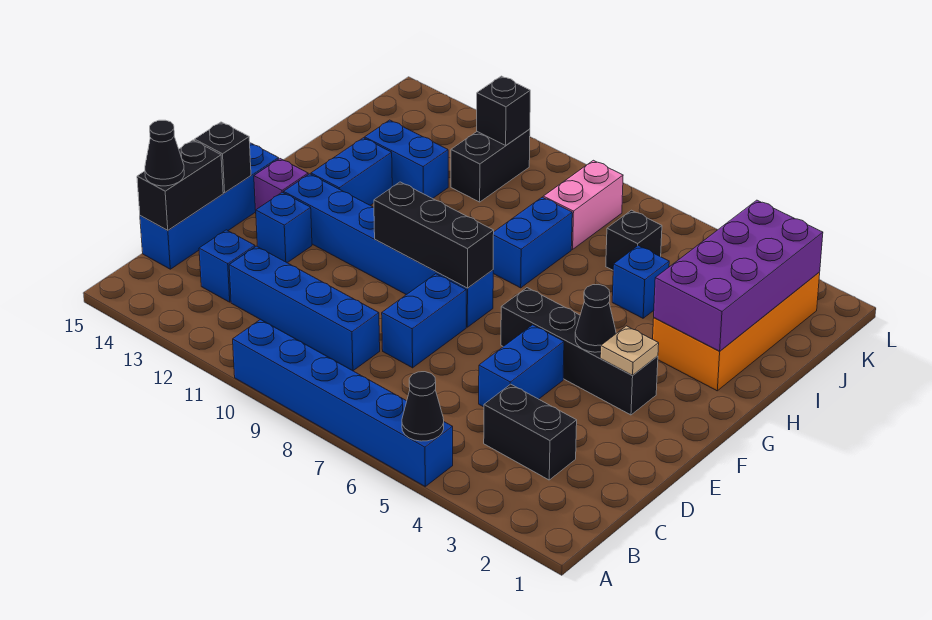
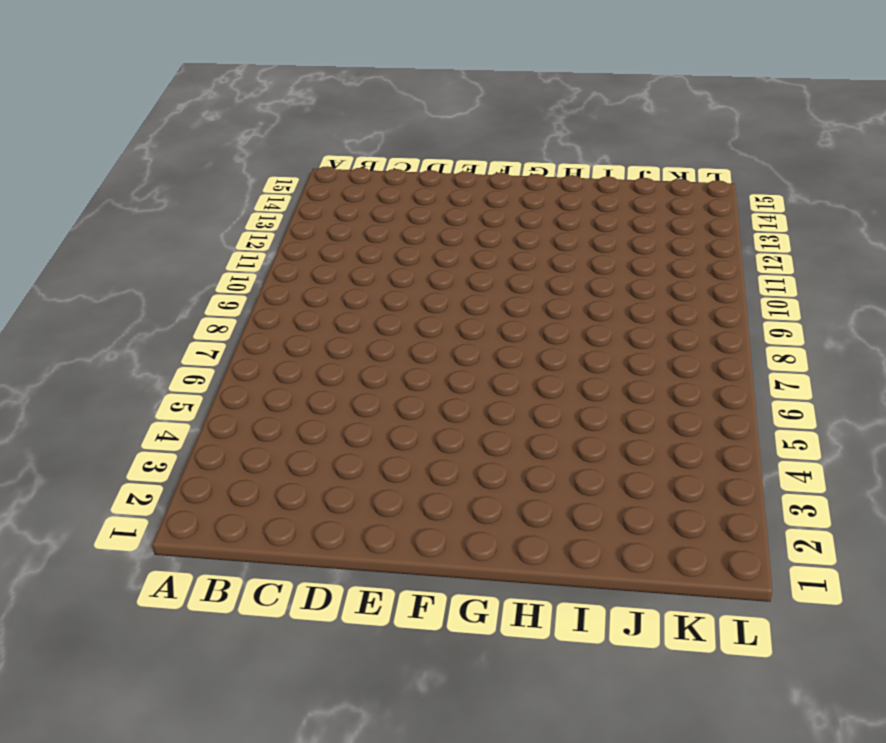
none -> blue brick A5:A10 level 1
none -> black brick C3:C4 level 1
none -> blue brick C9:C12 level 1

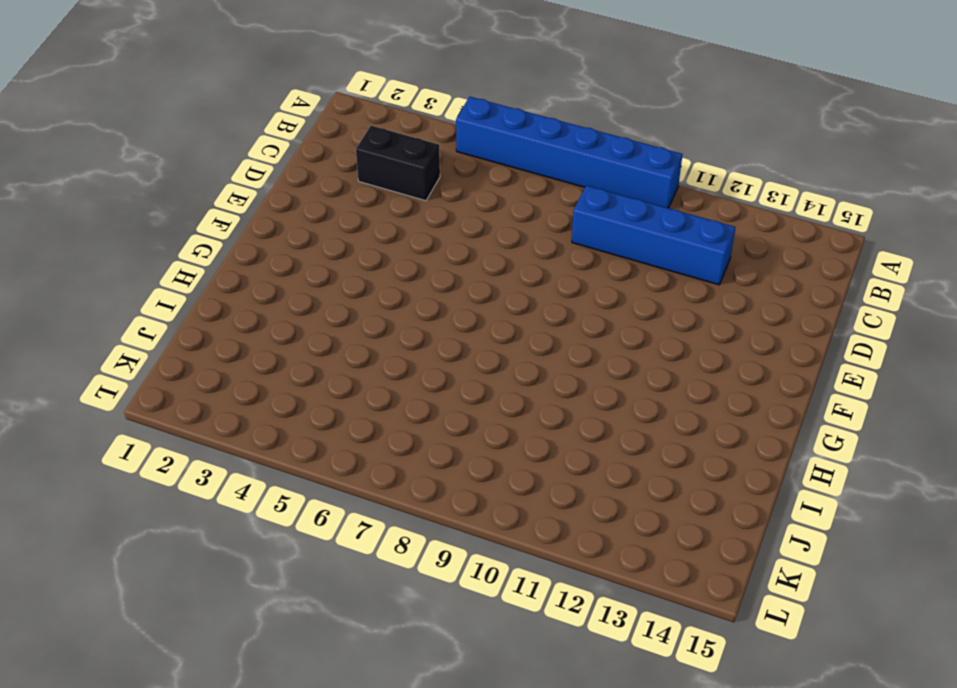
none -> blue brick C13 level 1
none -> blue brick C15:F15 level 1
none -> blue brick D5:E5 level 1

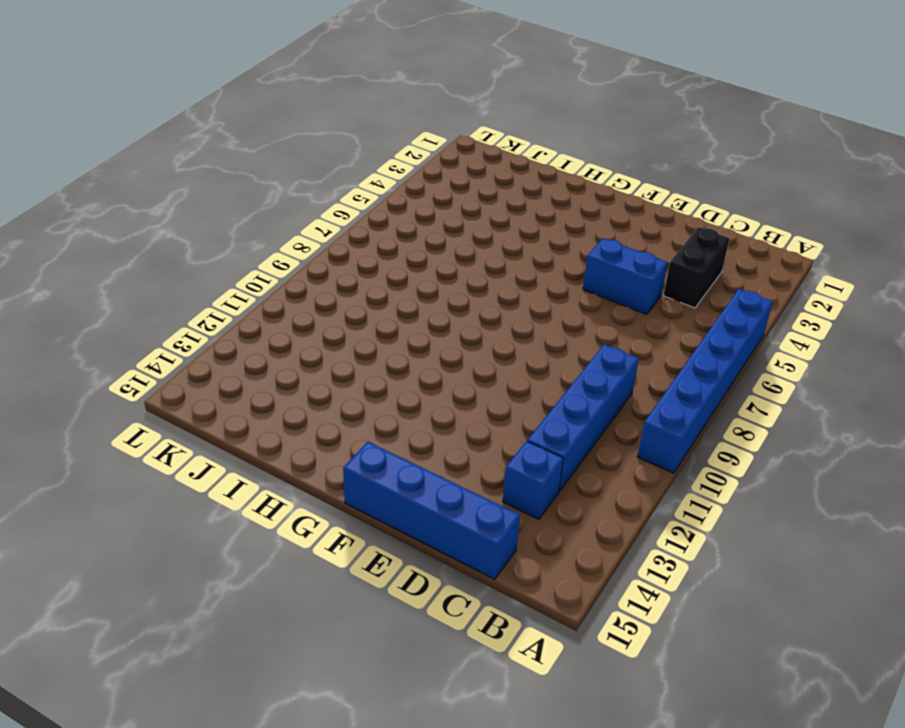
none -> blue brick D8:E8 level 1
none -> blue brick E13 level 1
none -> black brick F3:F6 level 1

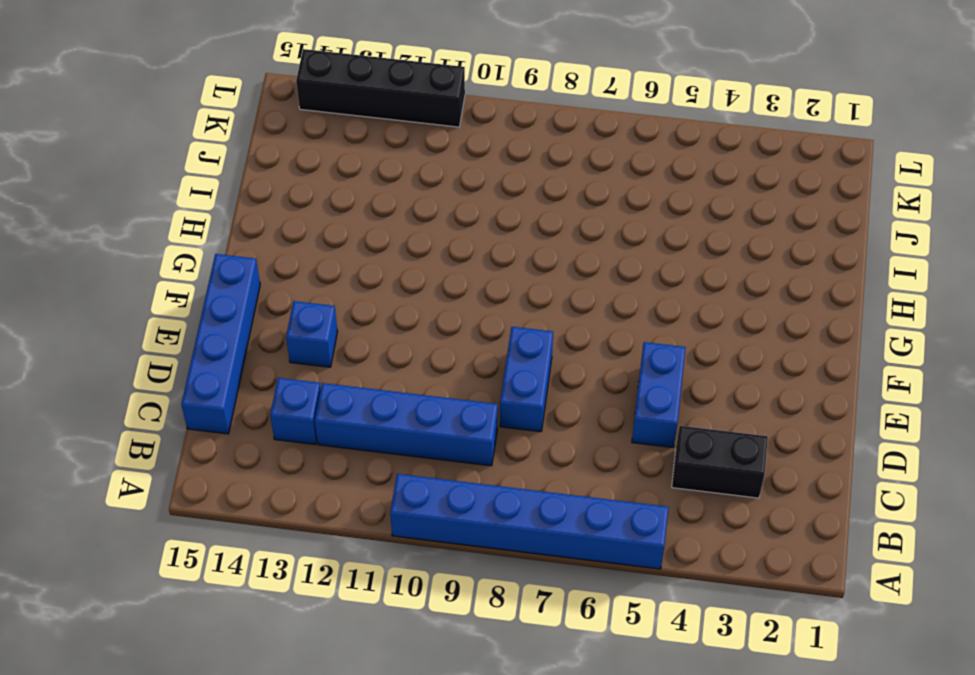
black brick L11:L14 level 1 -> black brick F3:F6 level 1
none -> blue brick F8:F13 level 1
none -> purple brick F14 level 1
none -> blue brick G13:H13 level 1

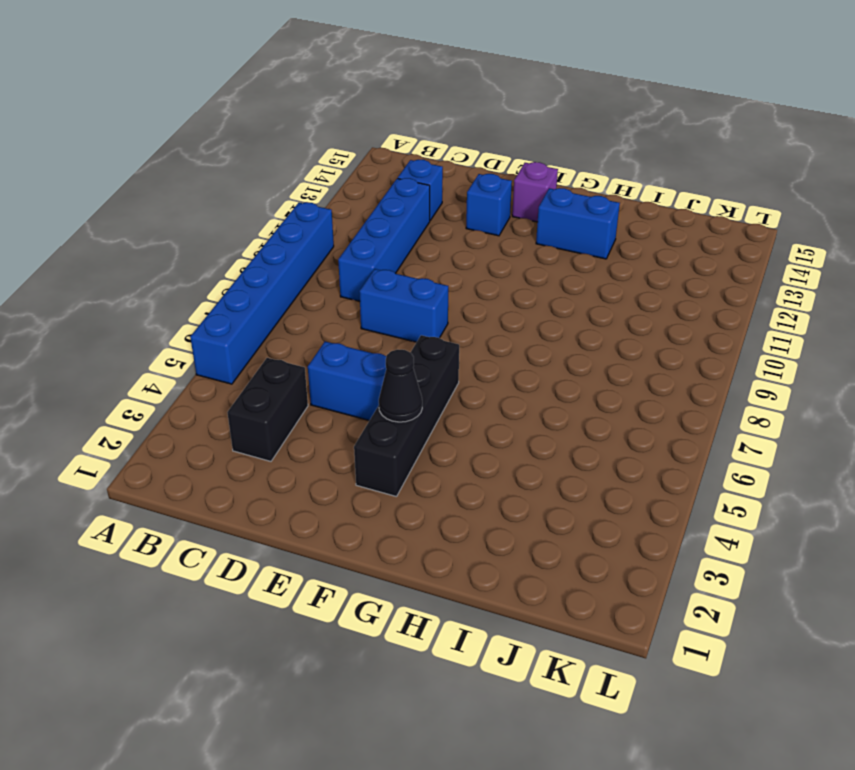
none -> blue brick C15:F15 level 1
none -> blue brick F8:F13 level 1
none -> orange brick H2:K3 level 1

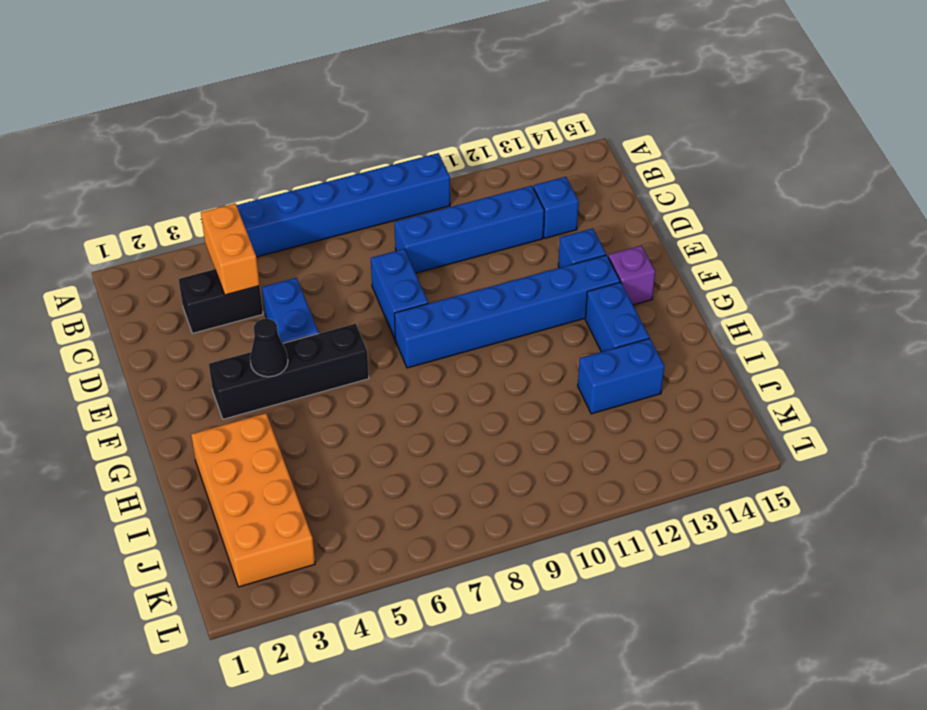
orange brick B4:C4 level 2 -> none
none -> blue brick C15:F15 level 1
none -> blue brick H8:I8 level 1
none -> blue brick I5 level 1

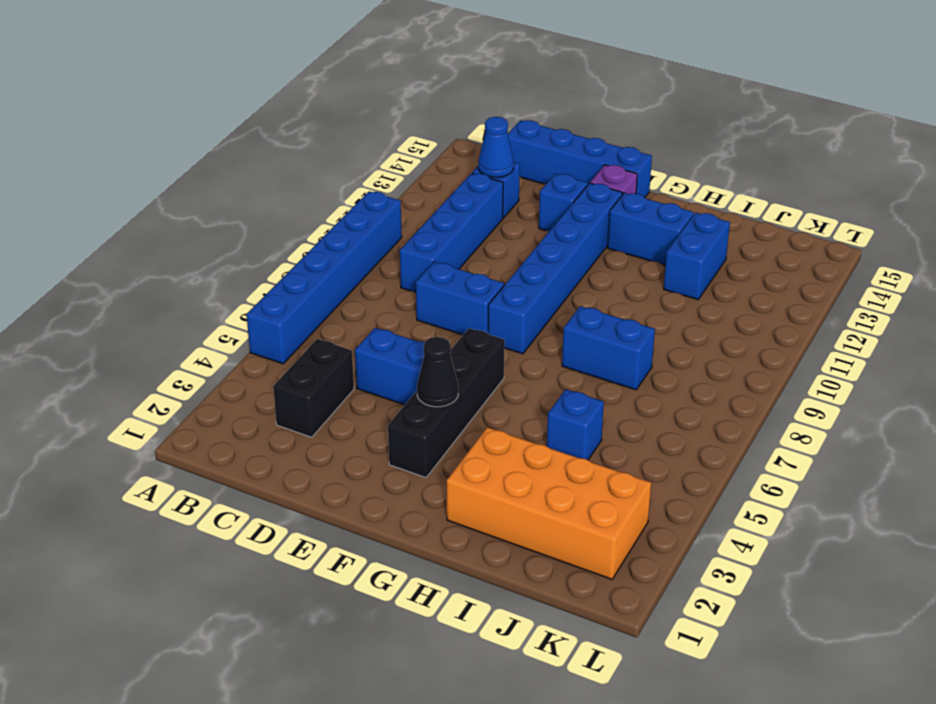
blue cone C13 level 2 -> none
none -> black brick J6 level 1
none -> pink brick J8:K8 level 1
none -> black brick J11:K11 level 1

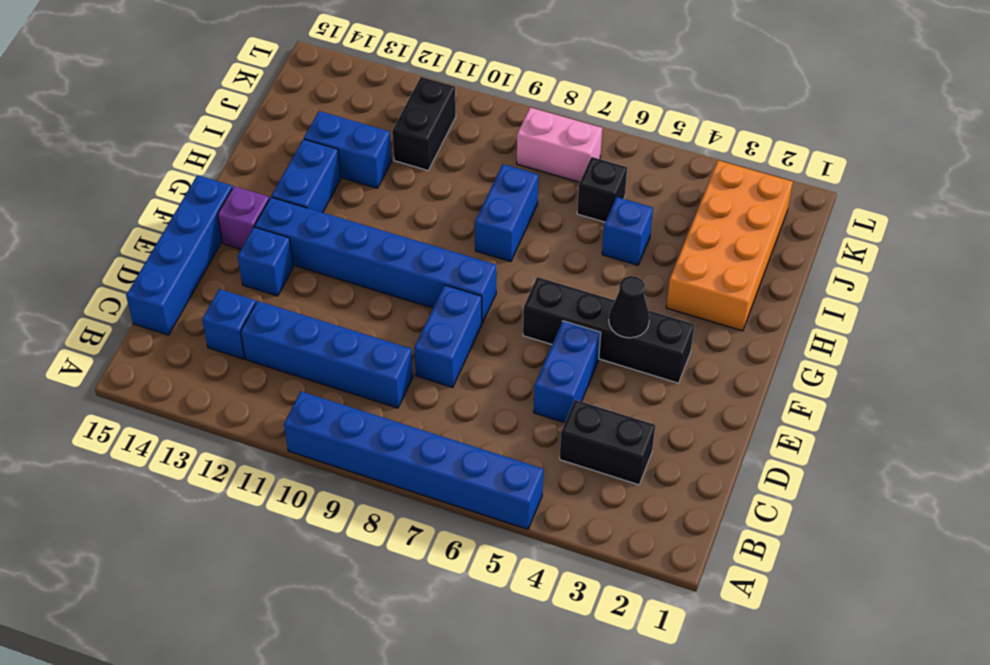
pink brick K7:K8 level 1 -> pink brick J8:K8 level 1
none -> black cone A5 level 2
none -> black brick C15:D15 level 2
none -> black brick E15 level 2

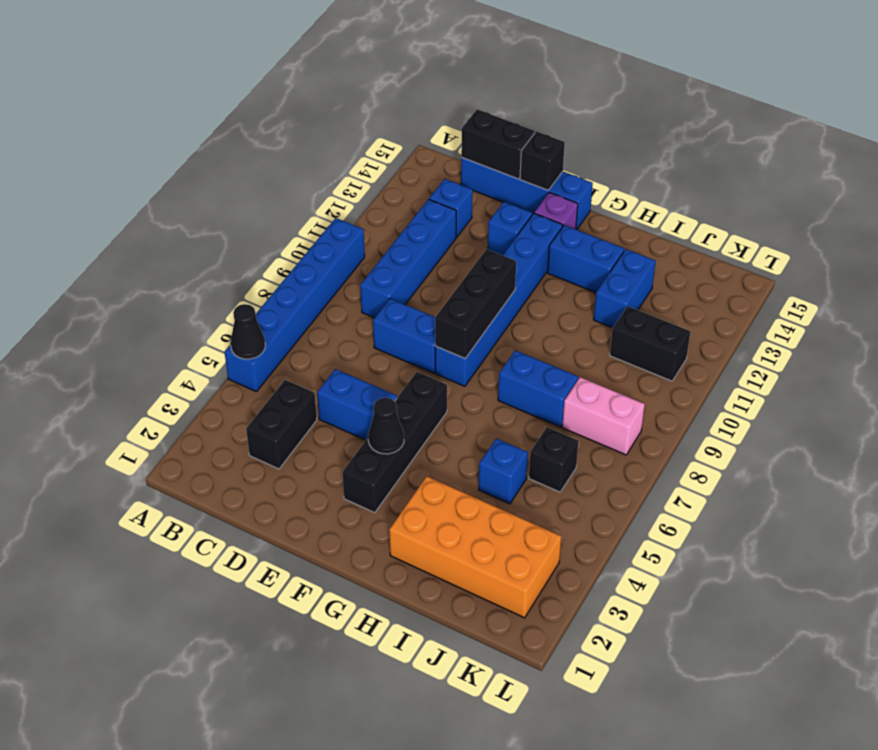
none -> tan plate F3 level 2
none -> purple brick H2:K3 level 2
none -> black brick K11 level 2

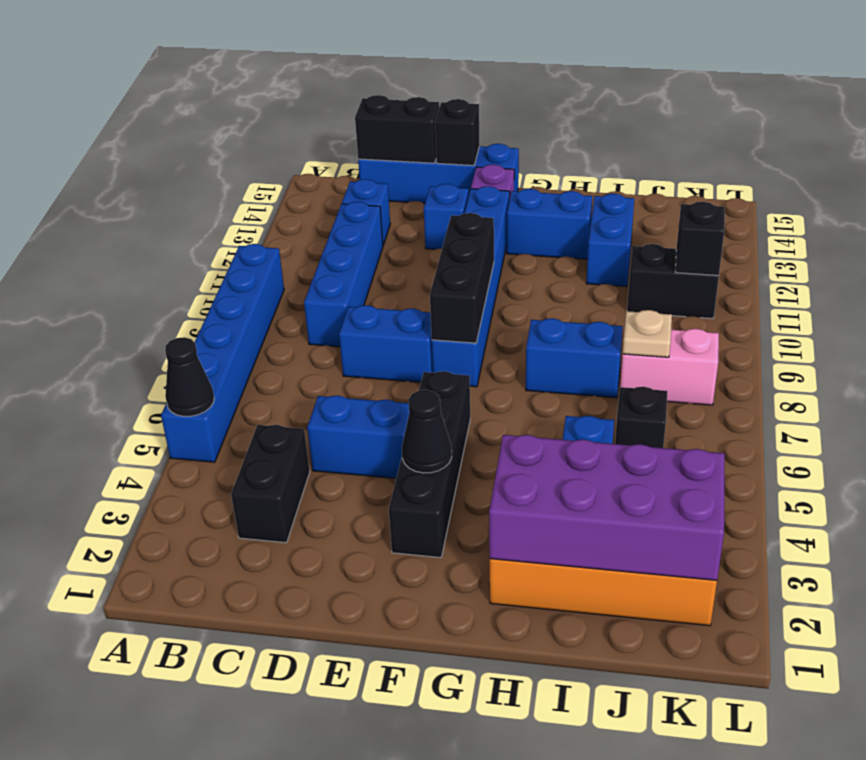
tan plate J8 level 2 -> tan plate F3 level 2
none -> black cone C15 level 3

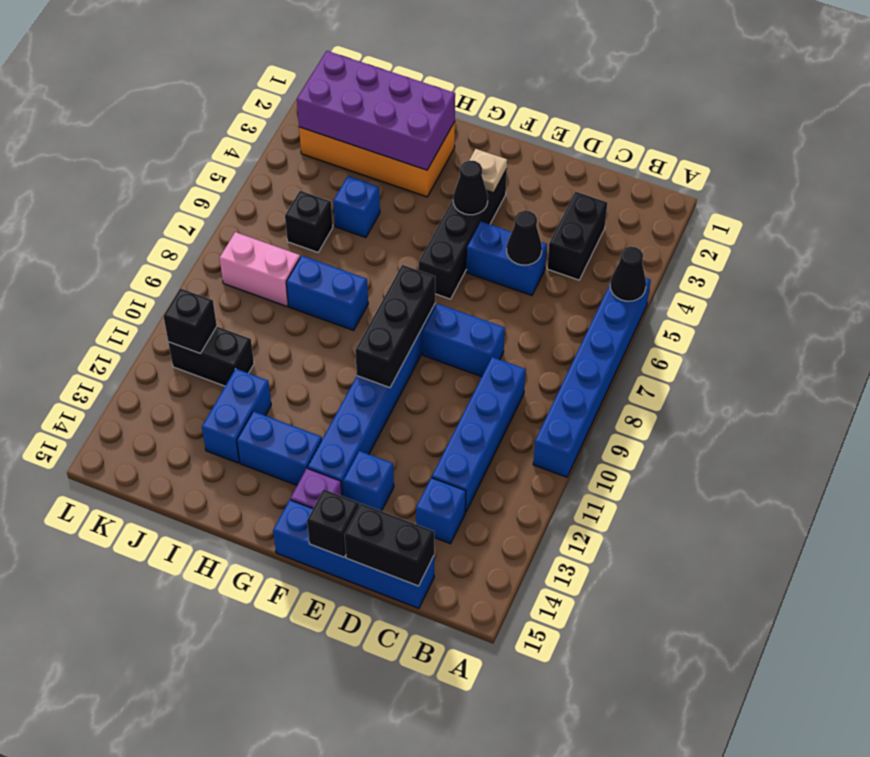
black cone D5 level 2 -> black cone C15 level 3

